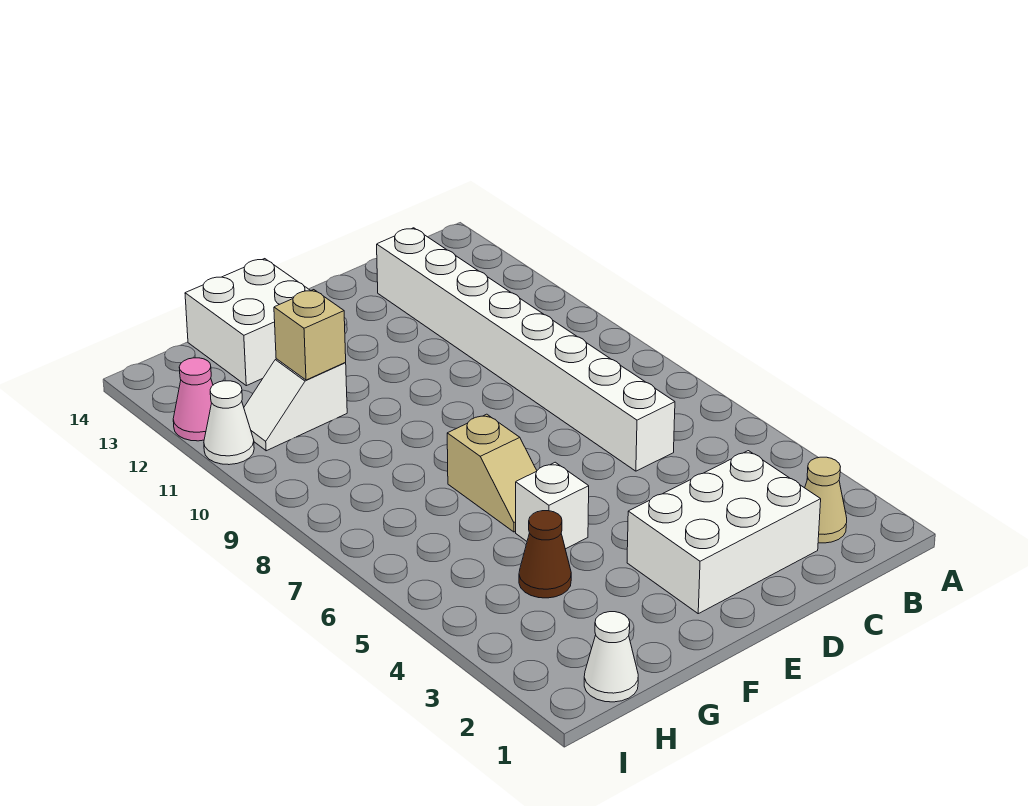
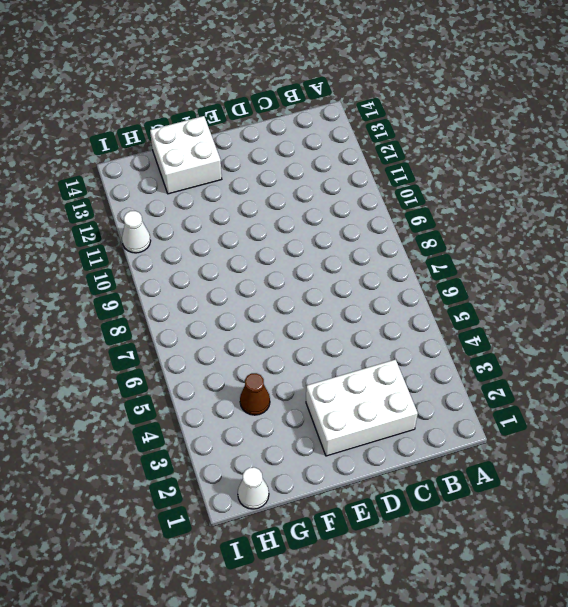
none -> tan cone B2 level 1
none -> white brick C6:C13 level 1
none -> white brick F5 level 1

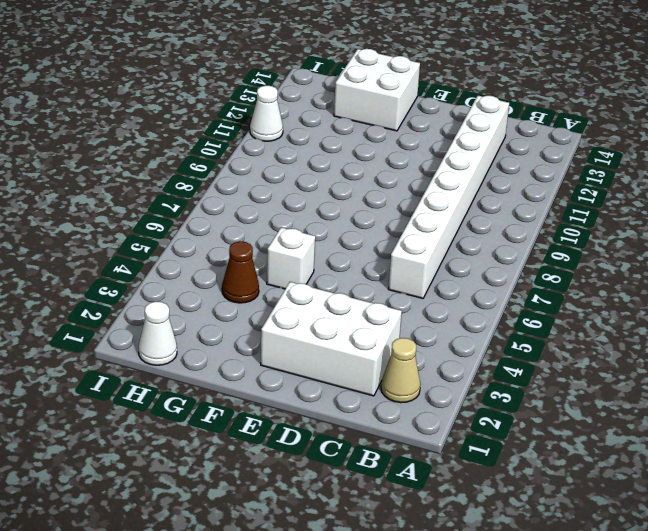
none -> tan slope F6:F7 level 1 top 7
none -> white slope G11:H11 level 1 top G
none -> pink cone I12 level 1

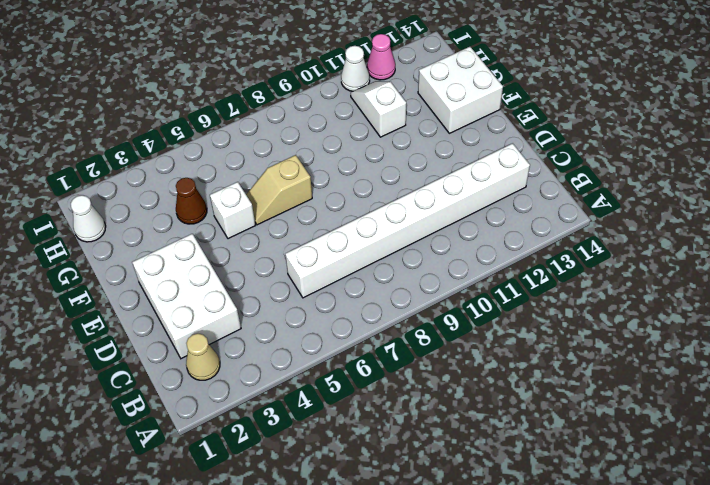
none -> tan brick G11 level 2

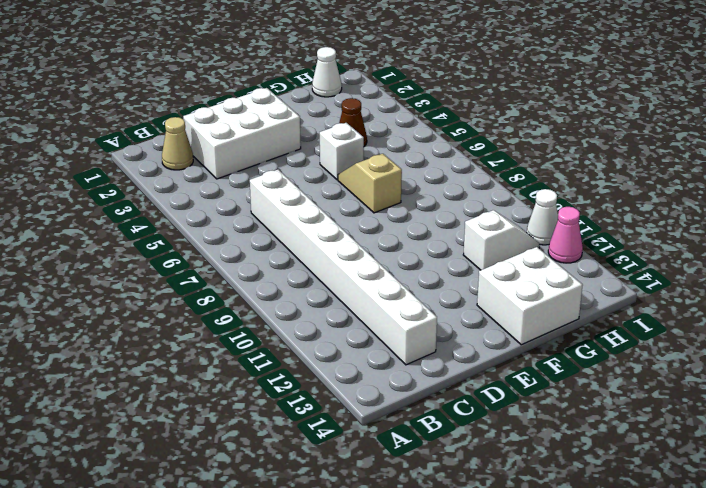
none -> tan brick G11 level 2

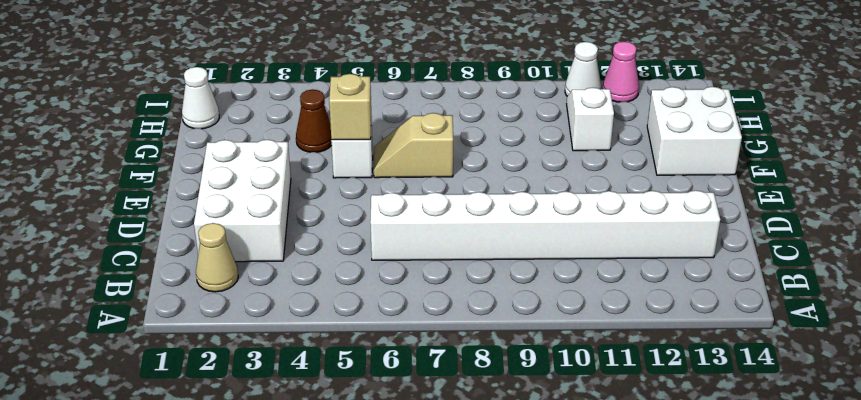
tan brick F5 level 2 -> tan brick G11 level 2

